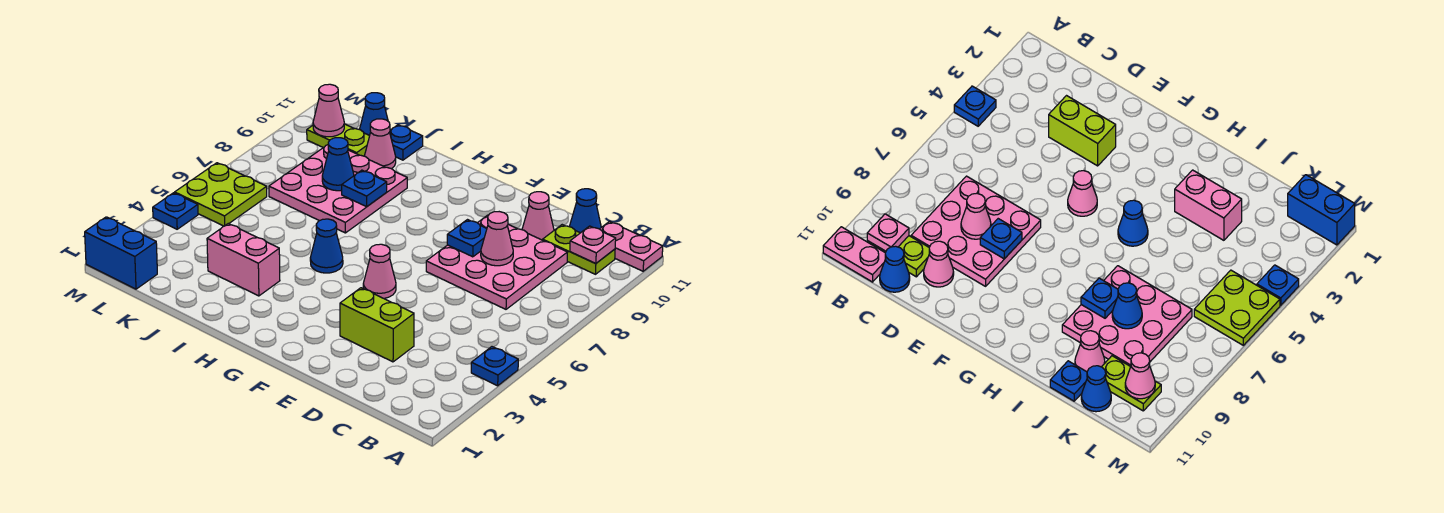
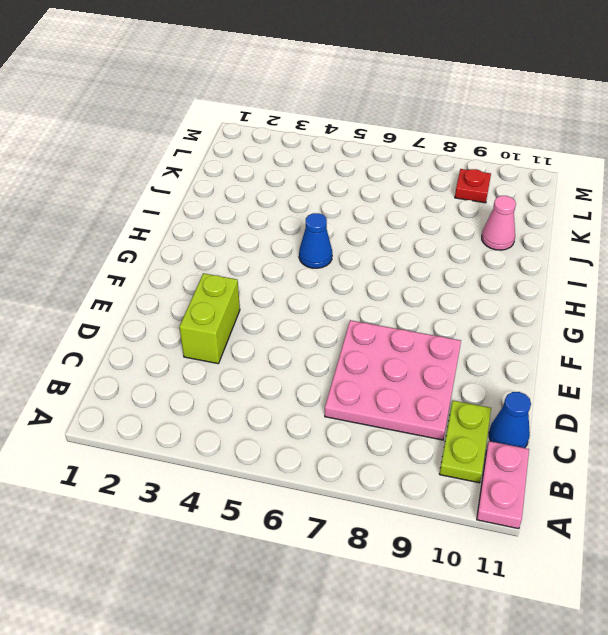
red plate L9 level 1 -> none
none -> blue plate A4 level 1
none -> pink cone D10 level 1
none -> pink cone F5 level 1

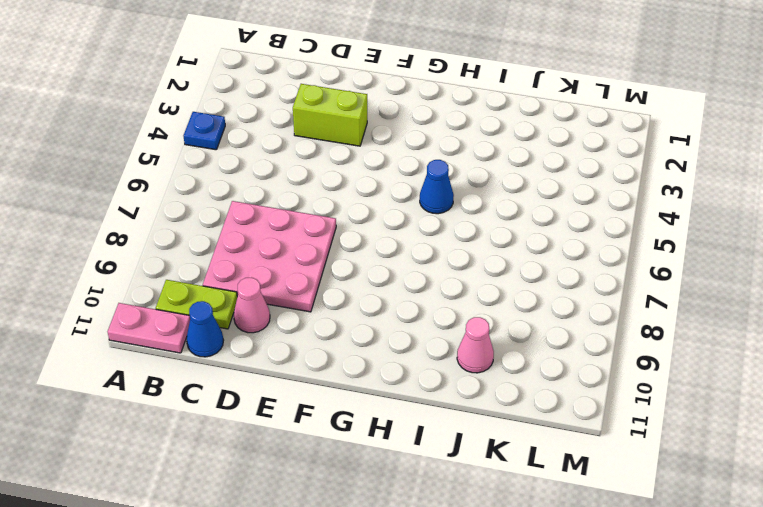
none -> pink cone F5 level 1
none -> pink brick I3:J3 level 1
none -> pink plate I7:K9 level 1

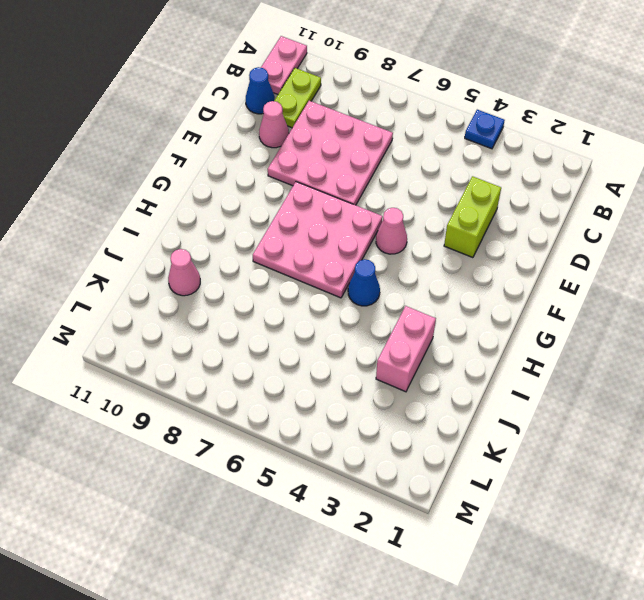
pink plate F6:H8 level 1 -> pink plate I7:K9 level 1
none -> blue plate J11 level 1
none -> lime plate K10:L10 level 1
none -> blue cone K11 level 1

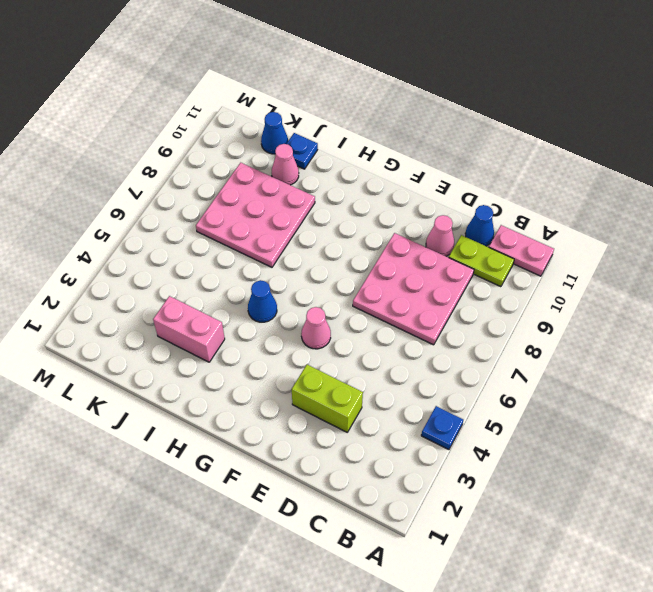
none -> lime plate K10:L10 level 1
none -> blue brick L1:M1 level 1
none -> lime plate L5:M6 level 1

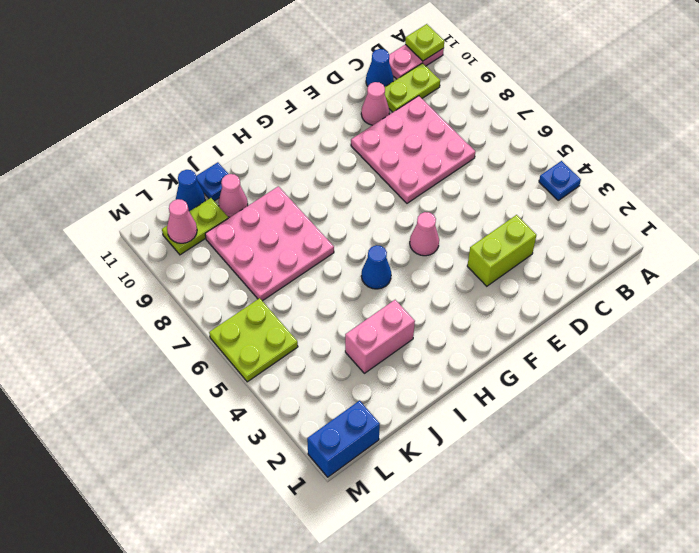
lime plate A11 level 2 -> none
none -> blue plate M4 level 1
none -> pink plate B10 level 2
none -> pink cone D8 level 2

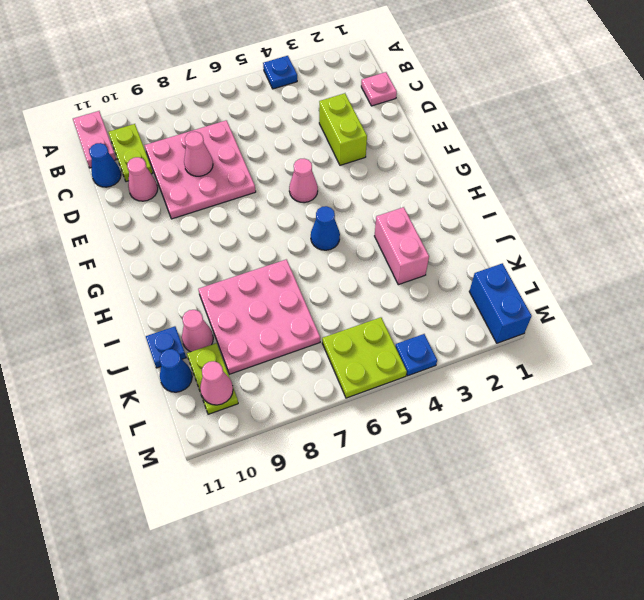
pink plate C1 level 1 -> pink plate B10 level 2
none -> blue plate E8 level 2
none -> blue plate I8 level 2
none -> blue cone J8 level 2

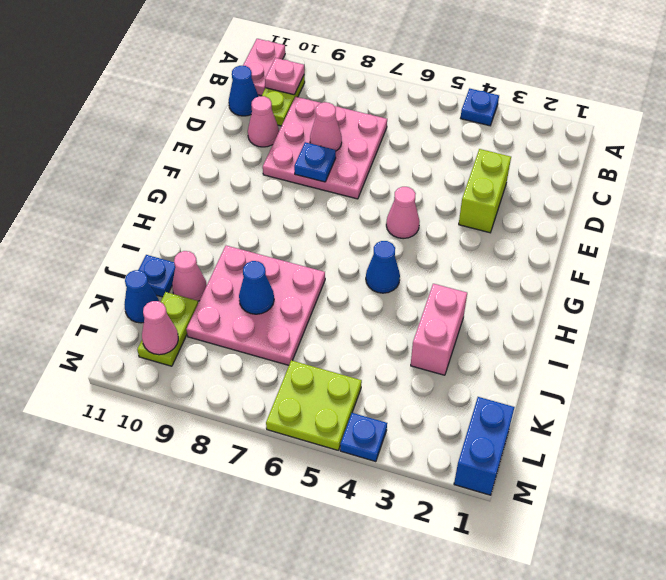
none -> blue plate I8 level 2

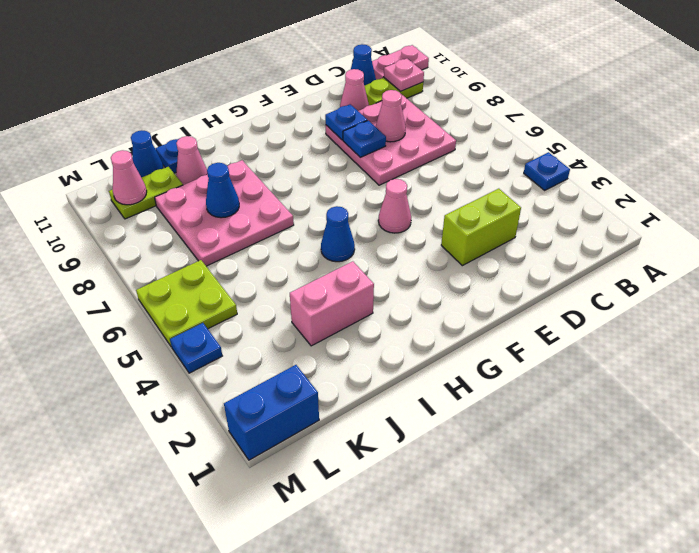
blue plate E9 level 2 -> blue plate I8 level 2

